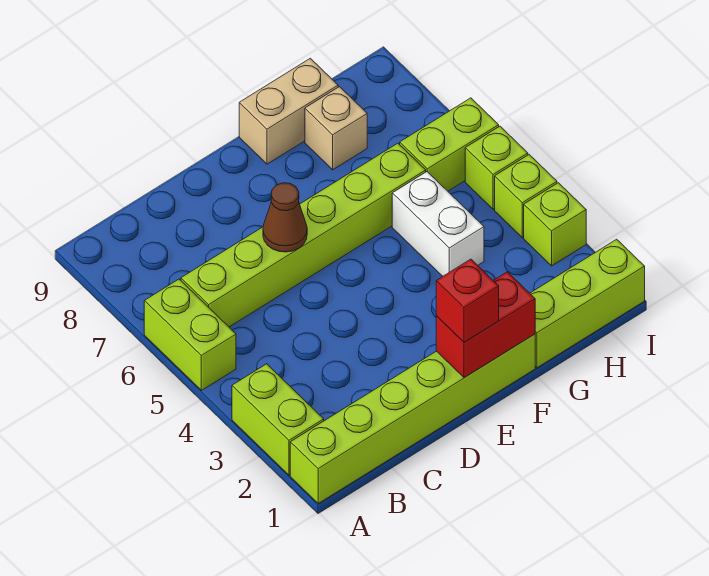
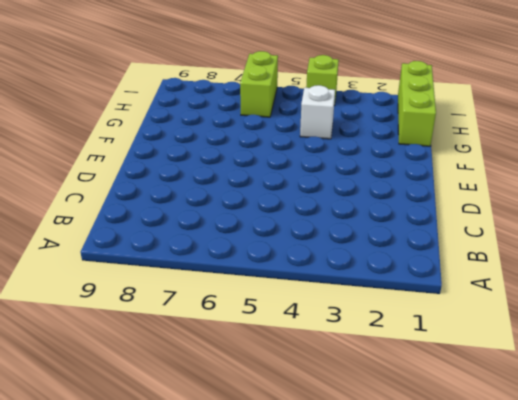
white brick G4 level 1 -> white brick G4:G5 level 1
none -> lime brick A1:F1 level 1
none -> lime brick A2:A3 level 1
none -> lime brick A5:A6 level 1

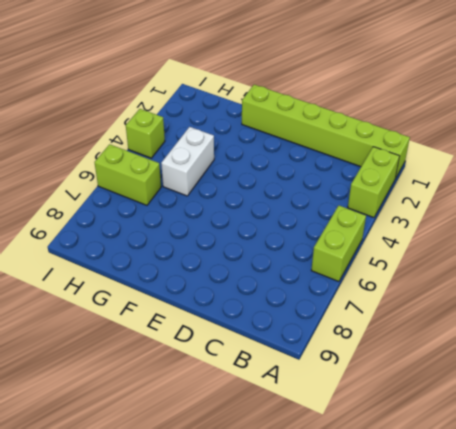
none -> lime brick B6:G6 level 1
none -> tan brick F9:G9 level 1
none -> lime brick G1:I1 level 1

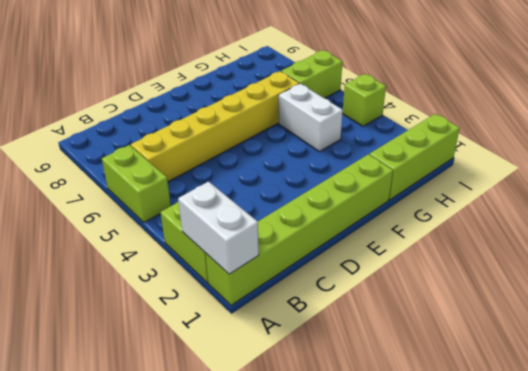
white brick A1:A2 level 2 -> none
yellow brick B6:G6 level 1 -> lime brick B6:G6 level 1
none -> tan brick F9:G9 level 1
none -> tan brick G8 level 1
none -> lime brick I3 level 1

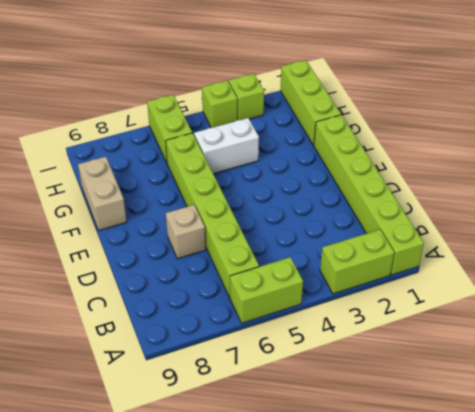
tan brick D7 level 1 -> tan brick G8 level 1
none -> lime brick I5 level 1
none -> brown cone D6 level 2
none -> red brick E1:F1 level 2

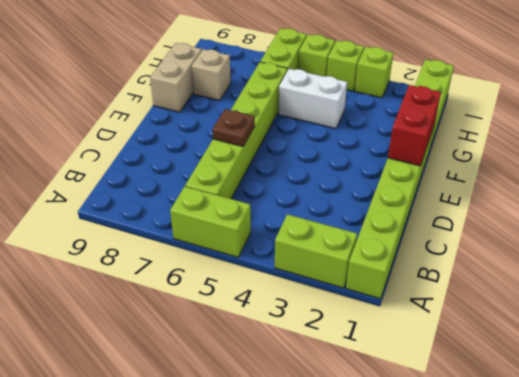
brown plate D6 level 2 -> brown cone D6 level 2
none -> red brick E1 level 3

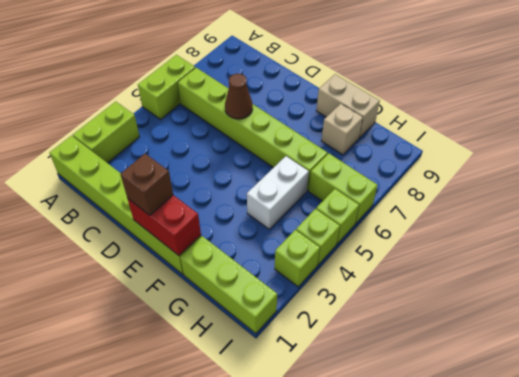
brown brick E1 level 3 -> red brick E1 level 3

